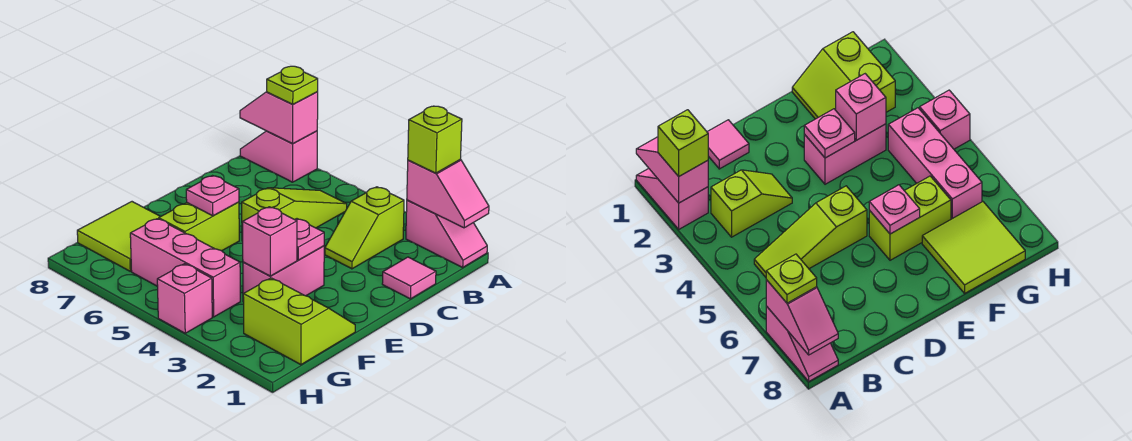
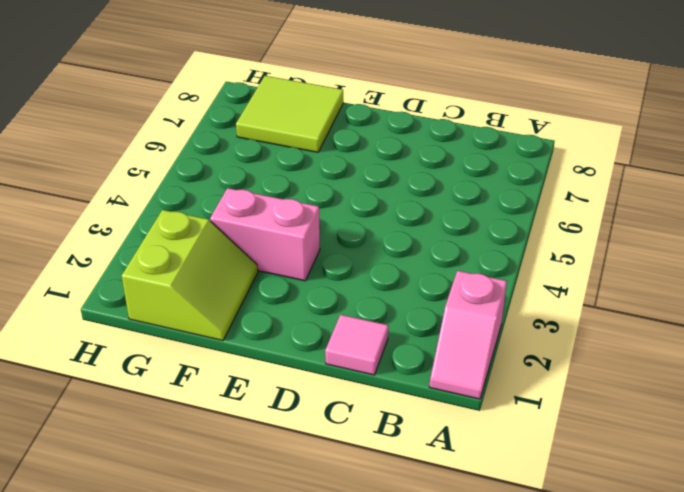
none -> pink slope A7:A8 level 1 top 7
none -> lime slope B3:C3 level 1 top B
none -> lime slope B5:D5 level 1 top D

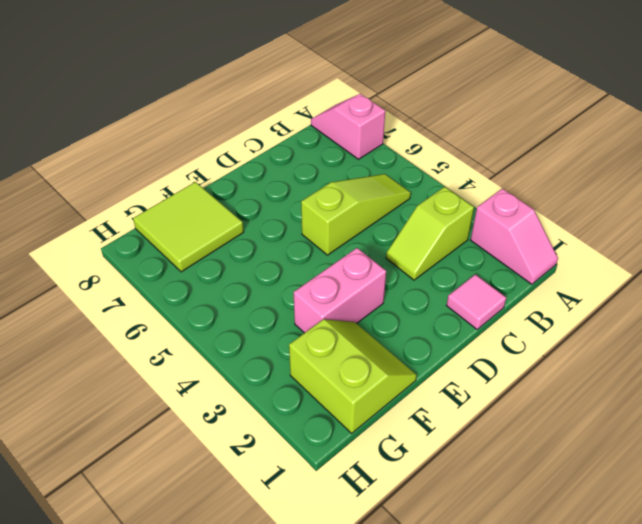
none -> lime brick E6:F6 level 1
none -> pink brick G4:G6 level 1
none -> pink brick H4 level 1

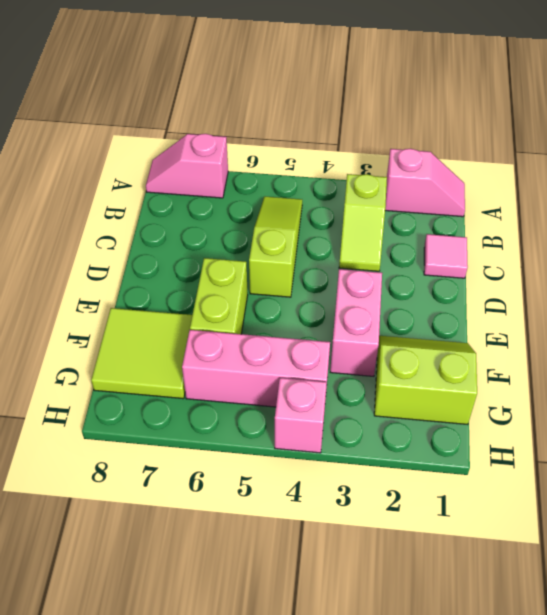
none -> pink slope A1:A2 level 2 top 2
none -> pink slope A7:A8 level 2 top 7
none -> pink plate E3 level 2

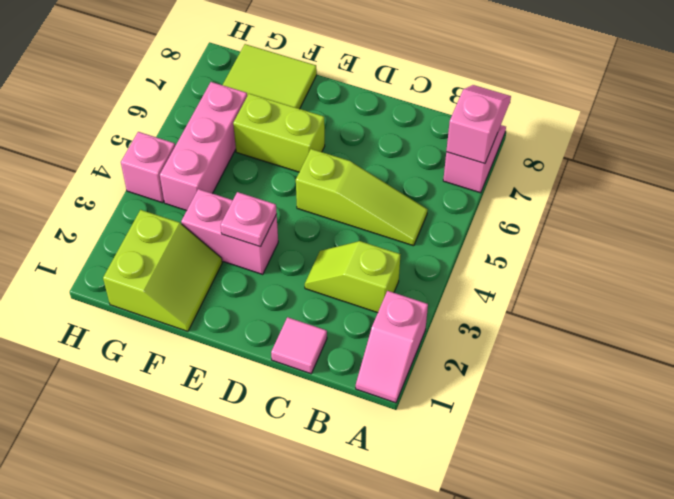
none -> pink slope A1:A2 level 2 top 2
none -> pink plate E6 level 2
none -> pink brick F3 level 2

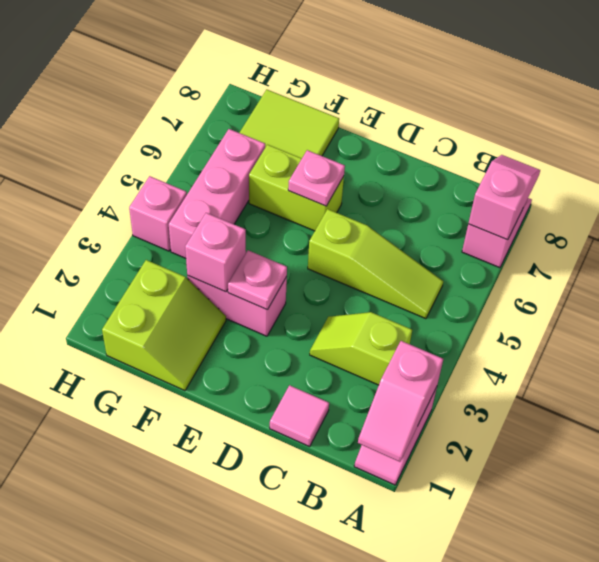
none -> lime brick A2 level 3
none -> lime plate A7 level 3

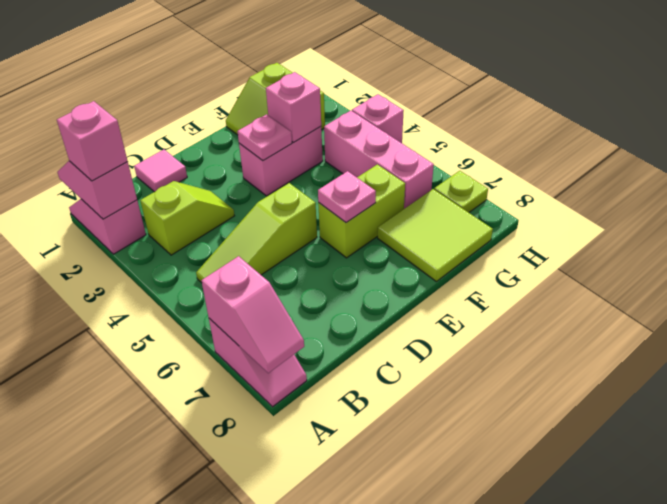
pink brick A2 level 3 -> lime brick A2 level 3
lime plate H7 level 1 -> lime plate A7 level 3

